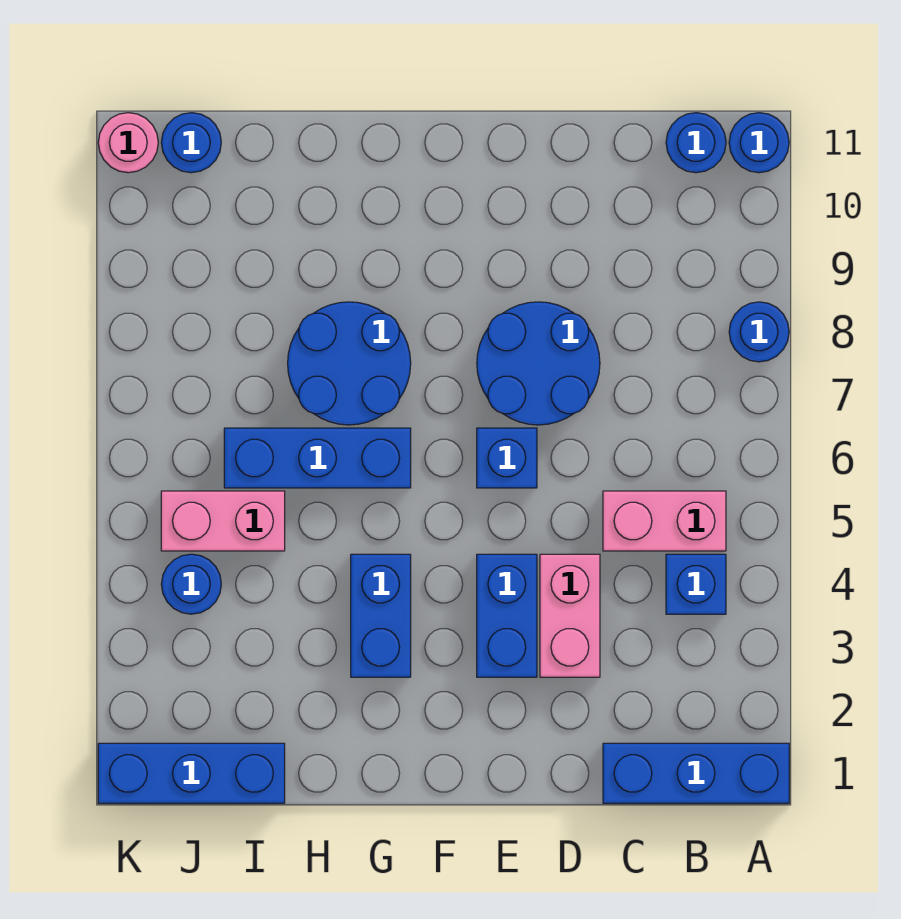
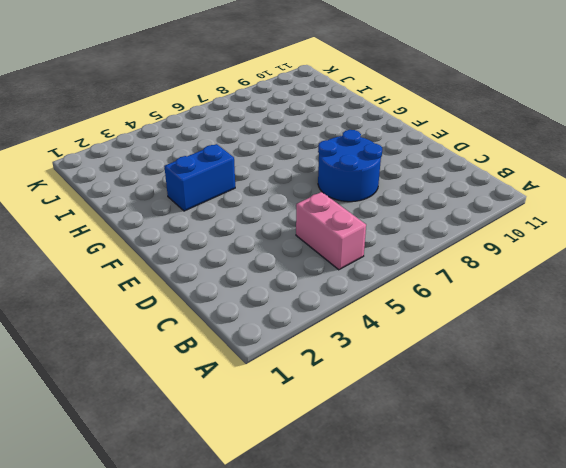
none -> blue brick A1:C1 level 1
none -> blue round brick A8 level 1
none -> blue round brick A11 level 1

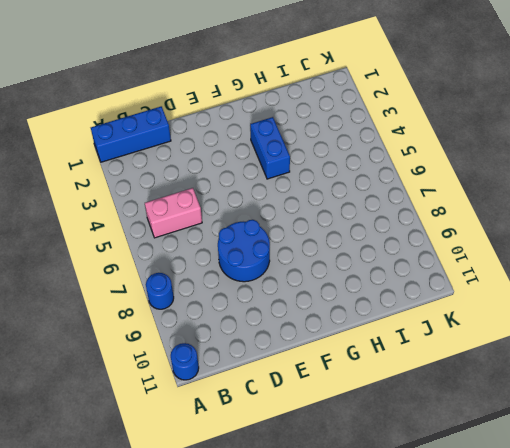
none -> blue brick B4 level 1
none -> blue round brick B11 level 1
none -> pink brick D3:D4 level 1

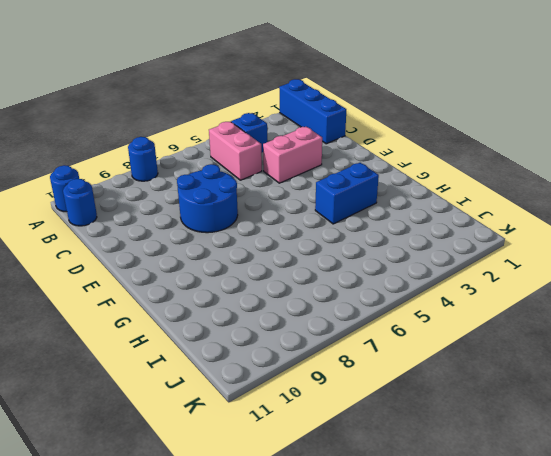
none -> blue brick E3:E4 level 1
none -> blue brick E6 level 1
none -> blue brick G6:I6 level 1

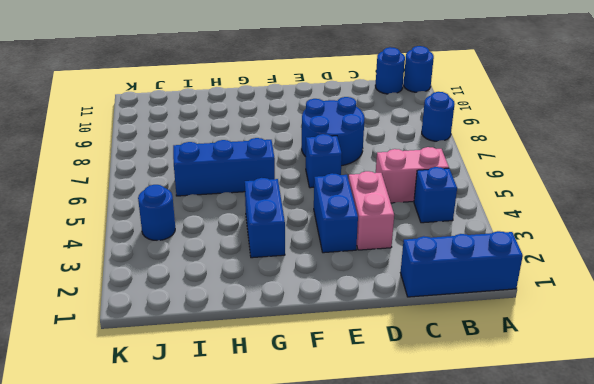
none -> blue round brick G7:H8 level 1
none -> blue brick I1:K1 level 1
none -> pink brick I5:J5 level 1

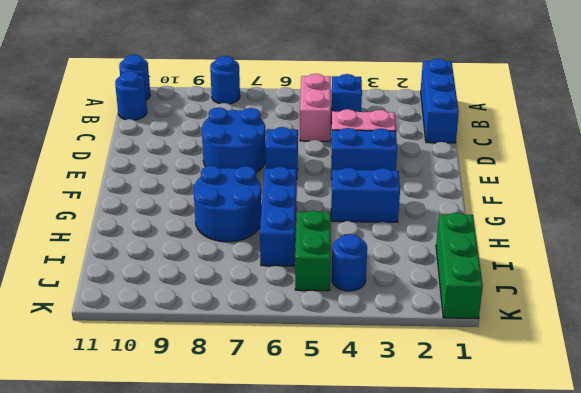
green brick I1:K1 level 1 -> blue brick I1:K1 level 1
green brick I5:J5 level 1 -> pink brick I5:J5 level 1
none -> blue round brick J11 level 1
none -> pink round brick K11 level 1

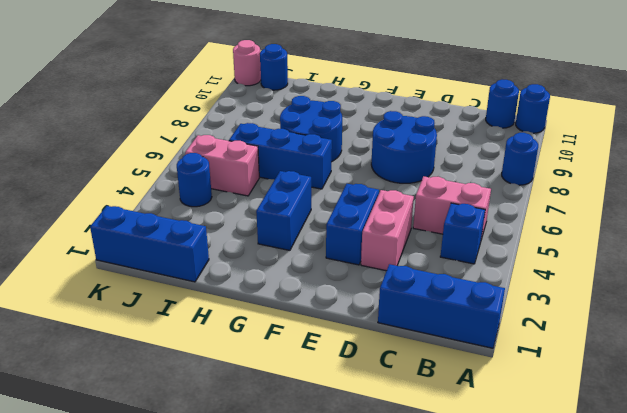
none -> blue brick E6 level 1

